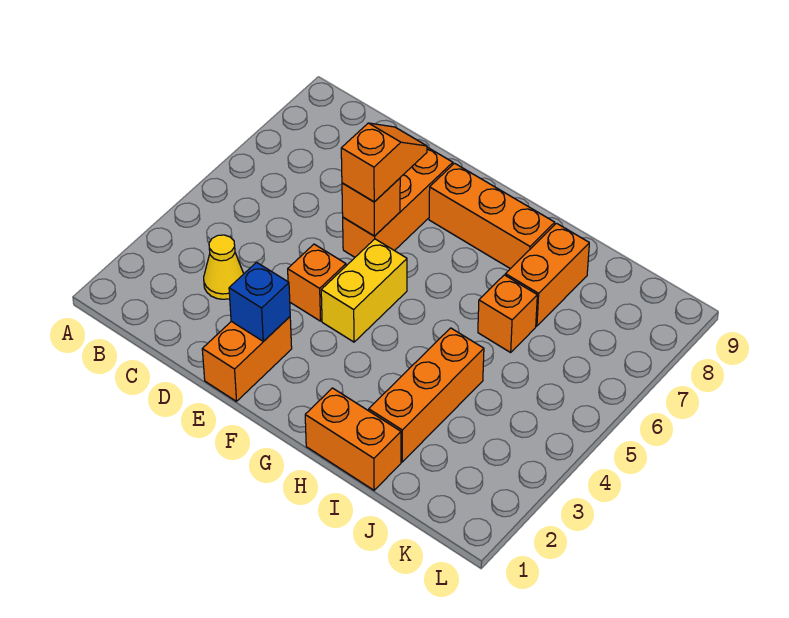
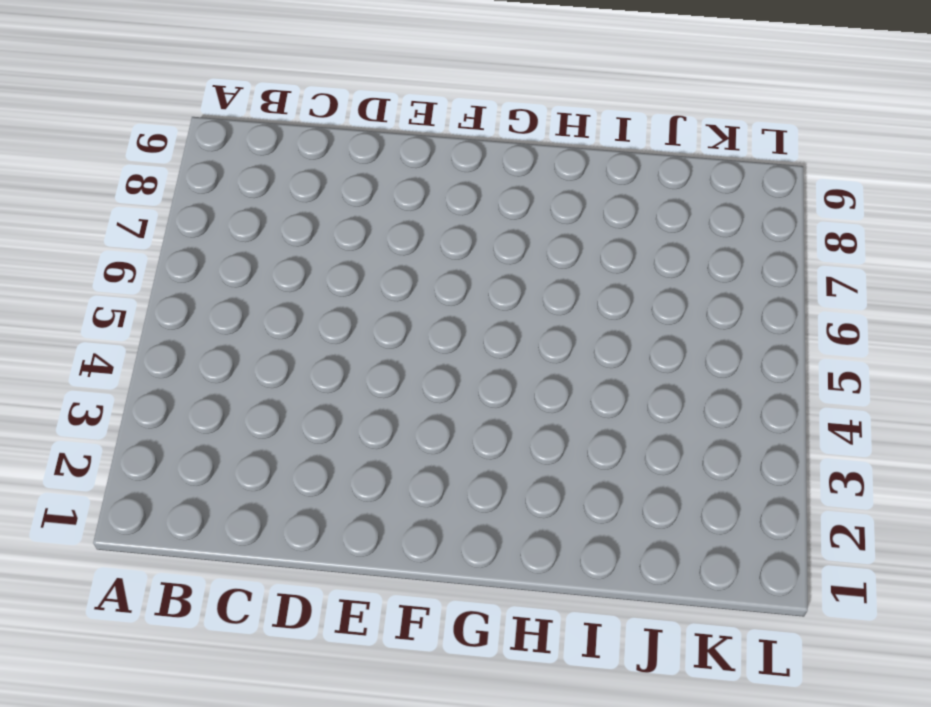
none -> yellow cone C3 level 1
none -> orange brick E1:E2 level 1
none -> orange brick E4 level 1

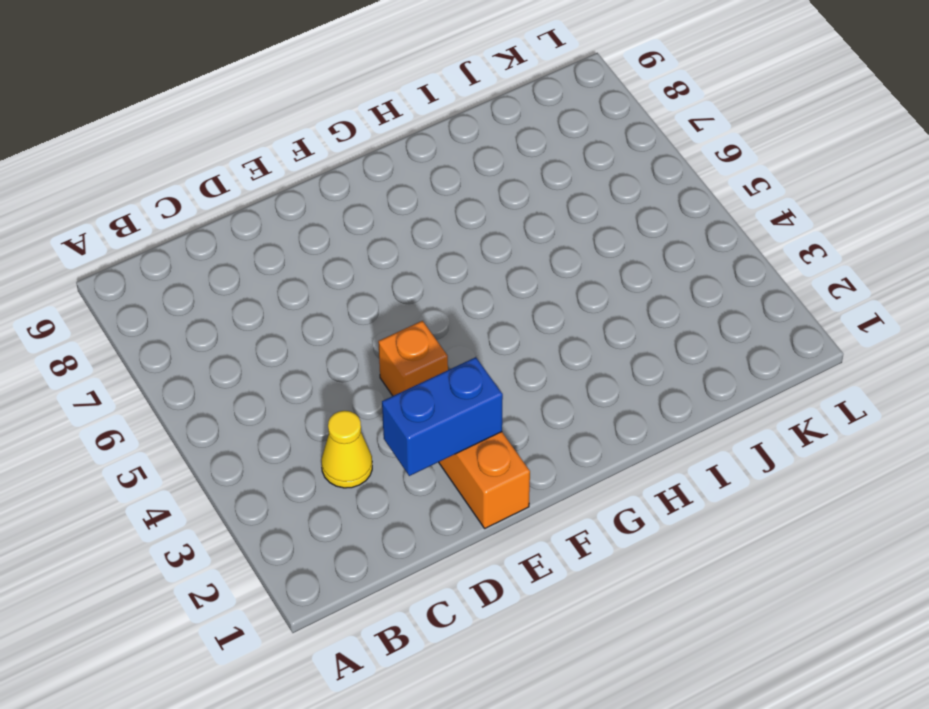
blue brick D2:E2 level 2 -> blue brick E2 level 2
none -> orange brick E6:E8 level 1
none -> yellow brick F4:F5 level 1
none -> orange brick F8:H8 level 1

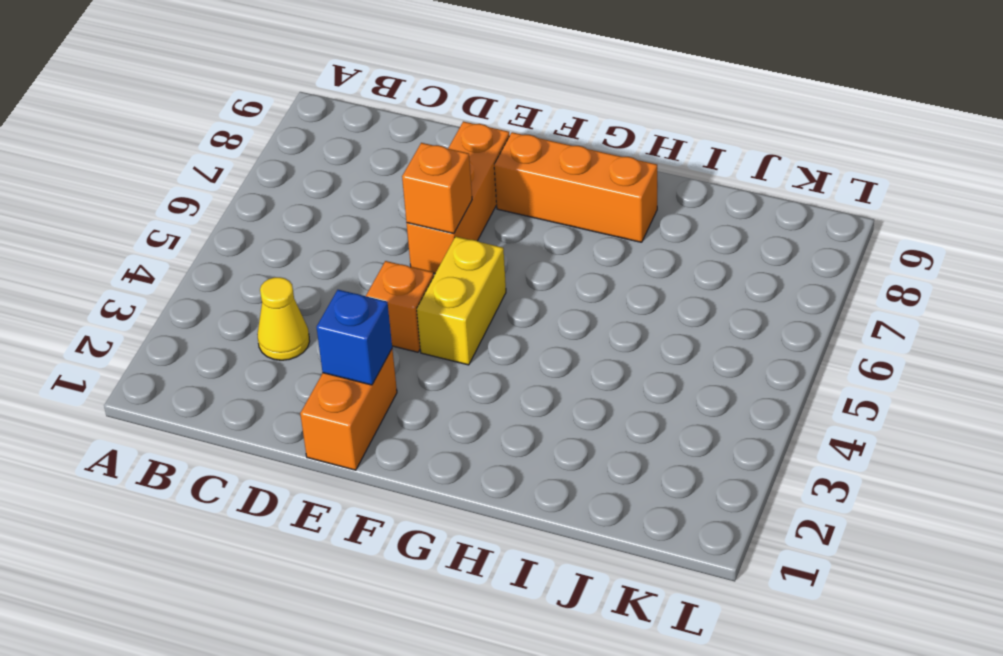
none -> orange brick H1:I1 level 1
none -> orange brick I2:I4 level 1
none -> orange brick I6 level 1

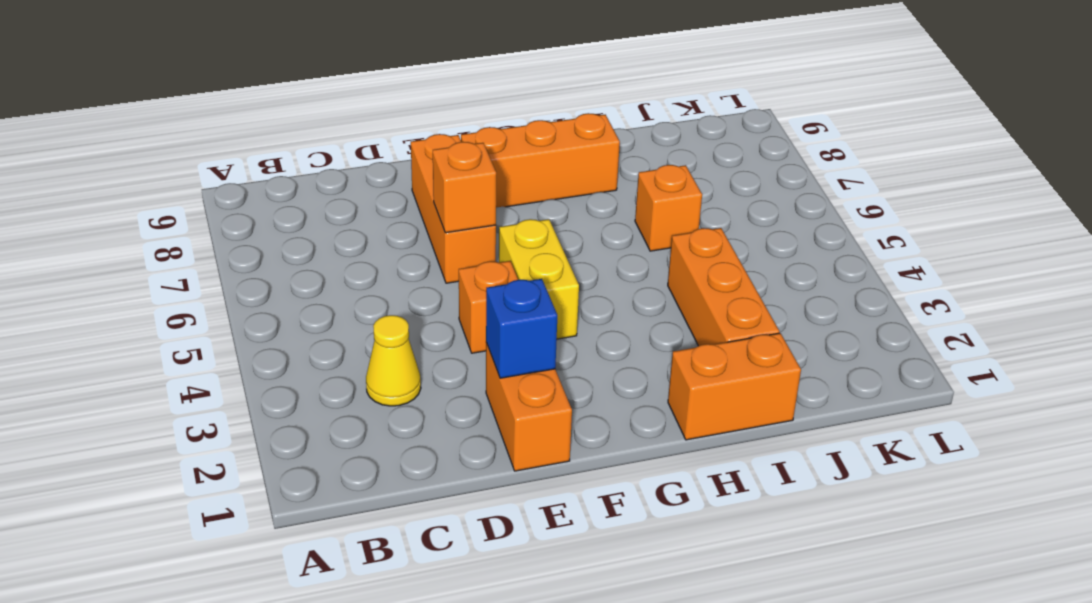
none -> orange brick I7:I8 level 1
none -> orange slope E6:E7 level 3 top 6

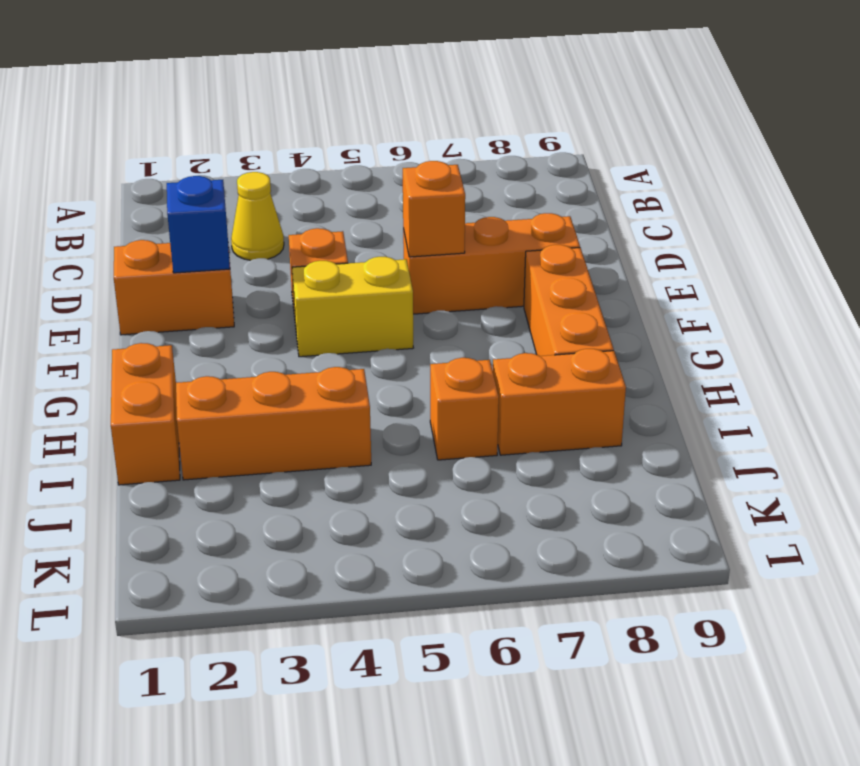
none -> orange slope E6:E7 level 3 top 6

